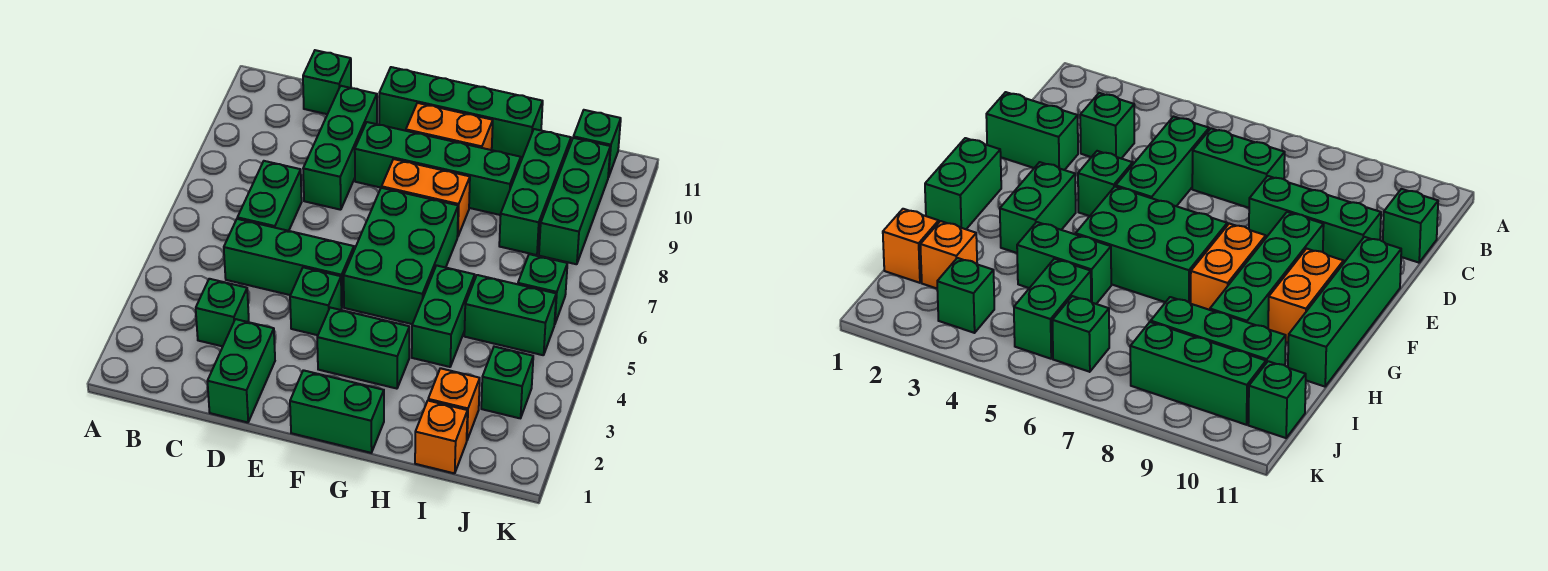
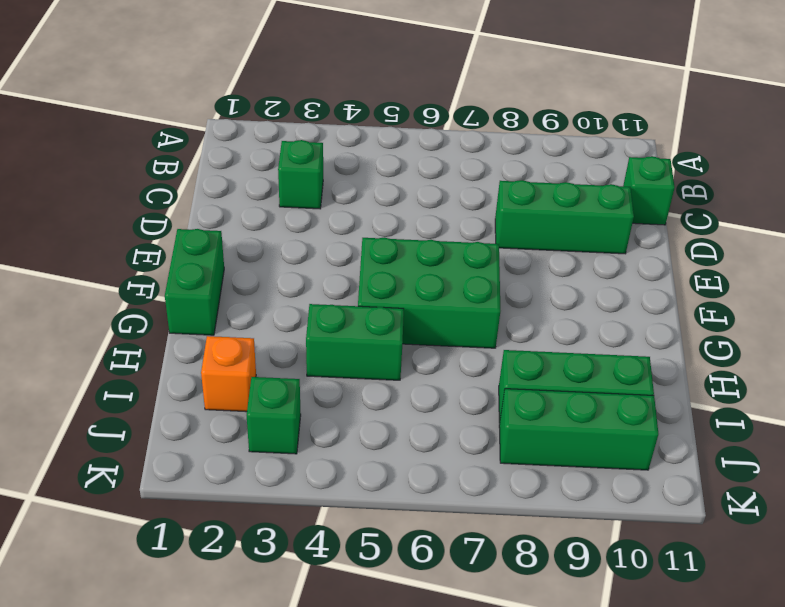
none -> green brick C5:E5 level 1
none -> green brick C6:C7 level 1
none -> green brick D1:D2 level 1

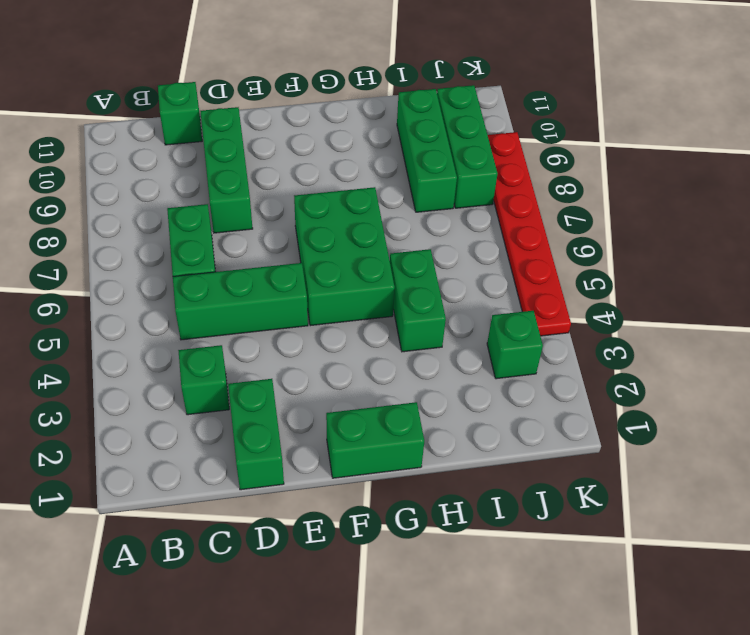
red plate K4:K9 level 1 -> none
none -> green brick E4 level 1
none -> green brick E9:H9 level 1
none -> green brick E11:H11 level 1

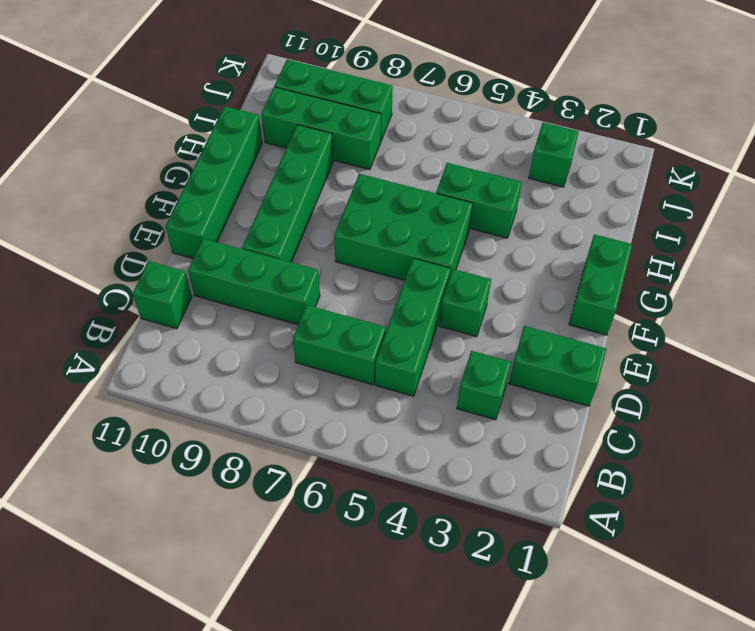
none -> green brick F3:G3 level 1
none -> orange brick F8:G8 level 1
none -> orange brick F10:G10 level 1

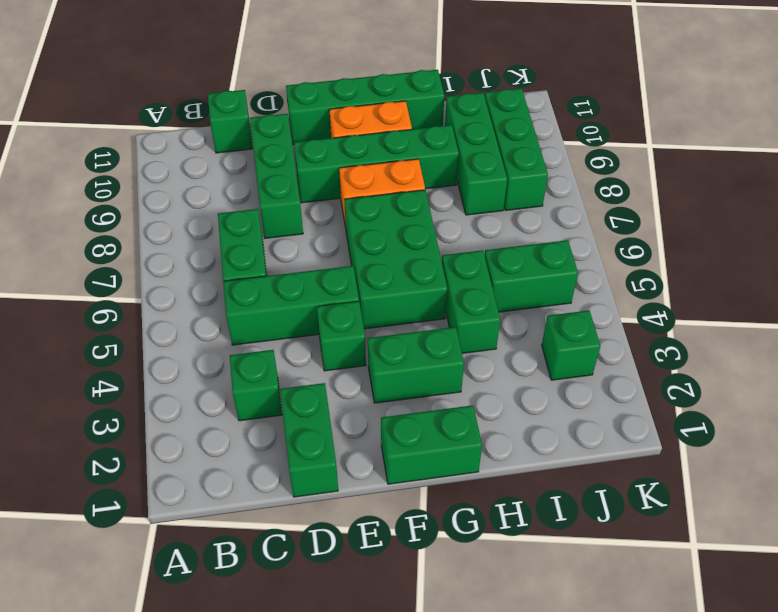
none -> orange brick I1 level 1
none -> orange brick I2 level 1
none -> green brick J6 level 1

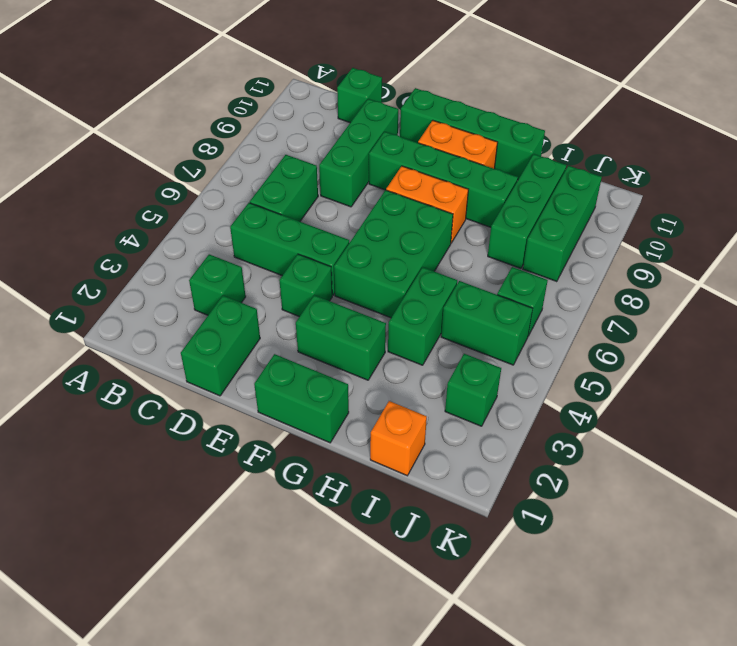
none -> orange brick I2 level 1
none -> green brick J11 level 1

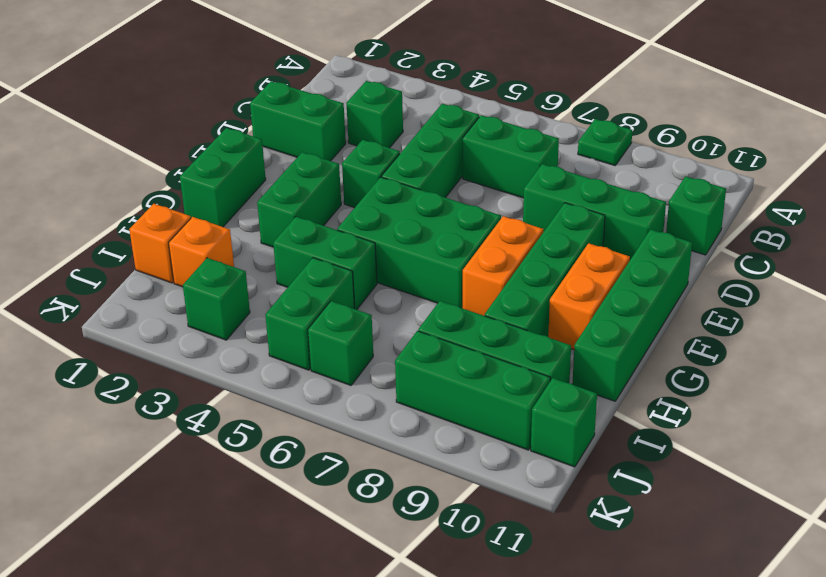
green plate A8 level 1 -> none

